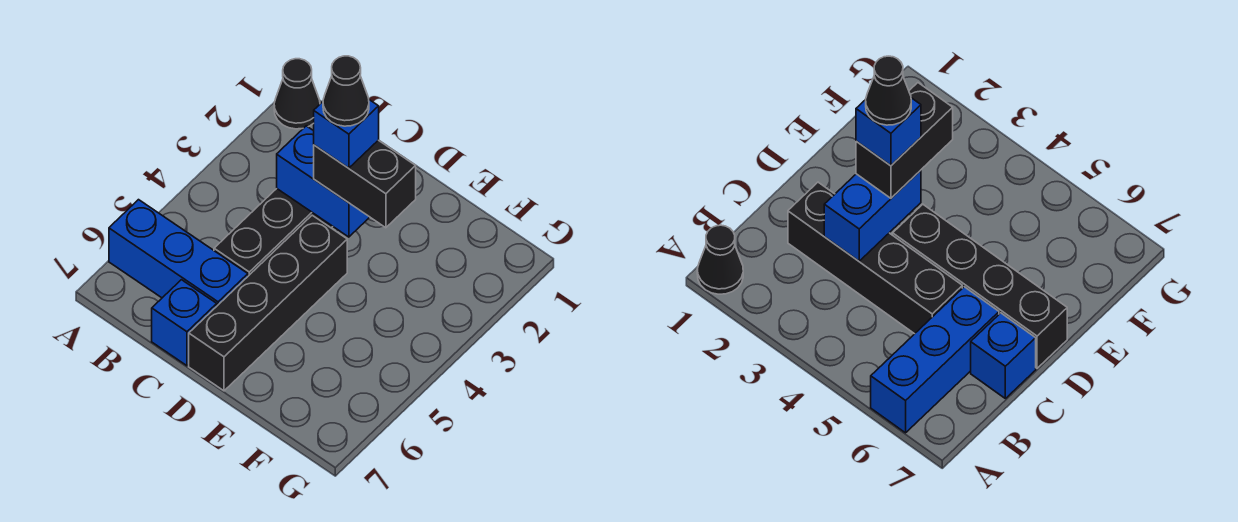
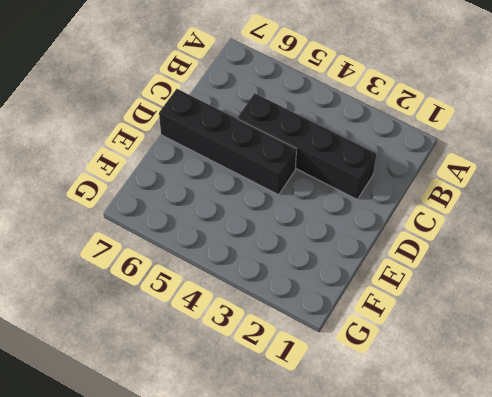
none -> black cone A1 level 1
none -> blue brick A6:C6 level 1

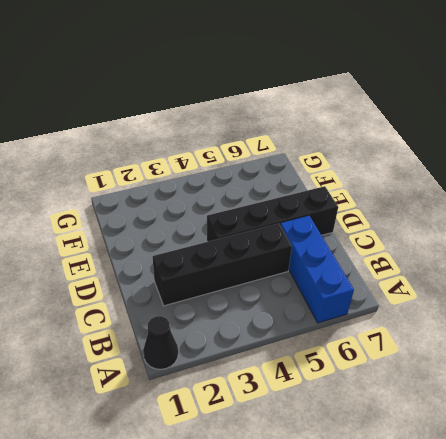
none -> blue brick C7 level 1
none -> blue brick C3:D3 level 2

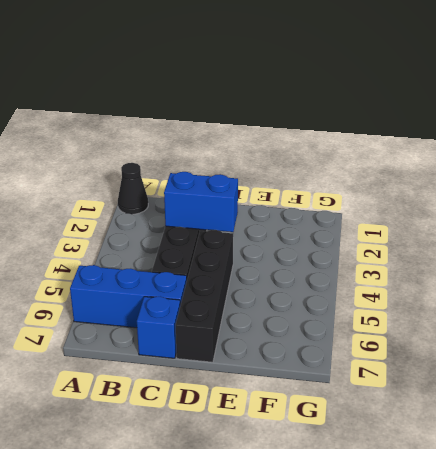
none -> black brick D3:E3 level 3
none -> blue brick D3 level 4

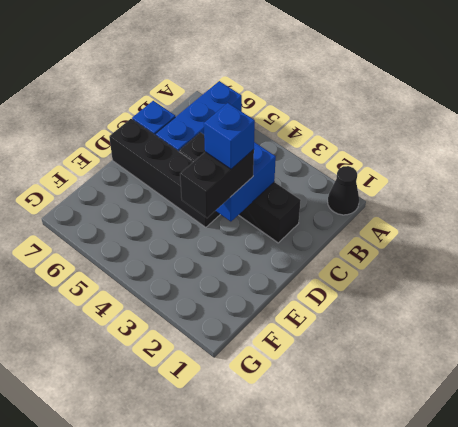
none -> black cone D3 level 5

